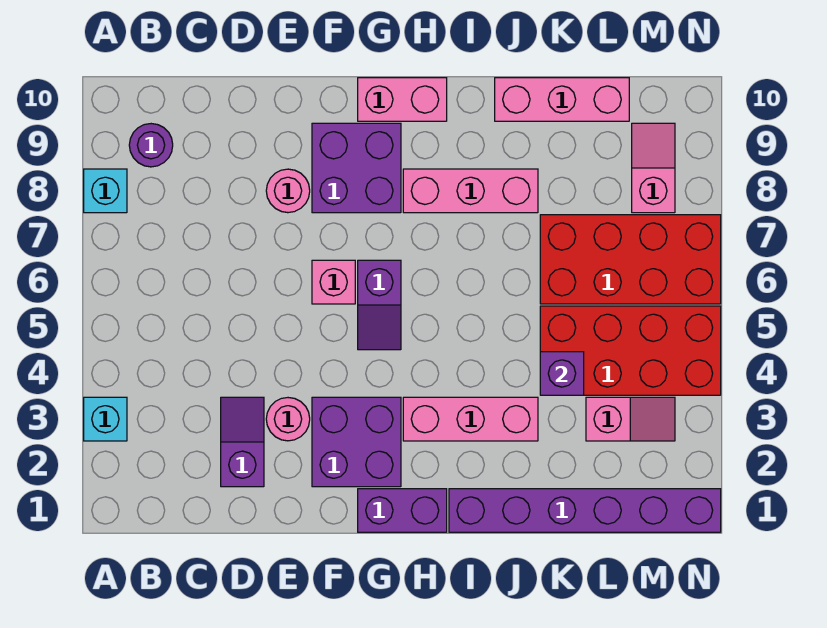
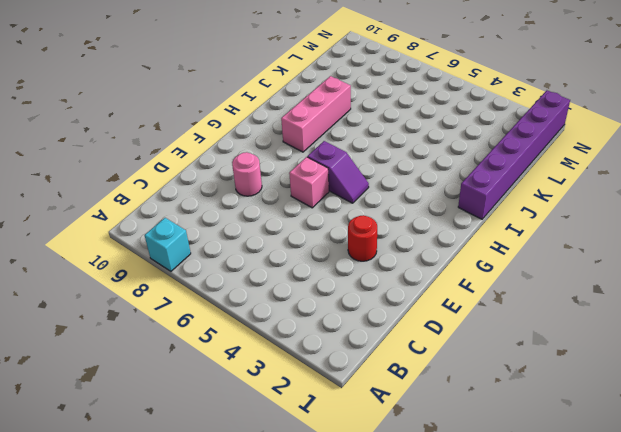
red round brick E3 level 1 -> pink round brick E3 level 1
none -> cyan brick A3 level 1
none -> purple round brick B9 level 1
none -> purple slope D2:D3 level 1 top 2

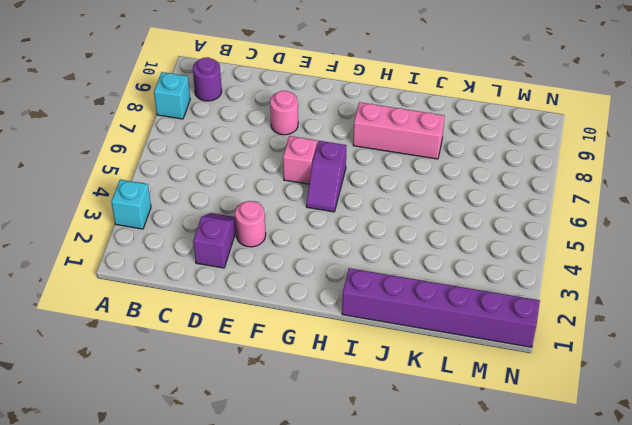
none -> purple brick F2:G3 level 1
none -> purple brick F8:G9 level 1
none -> purple brick G1:H1 level 1

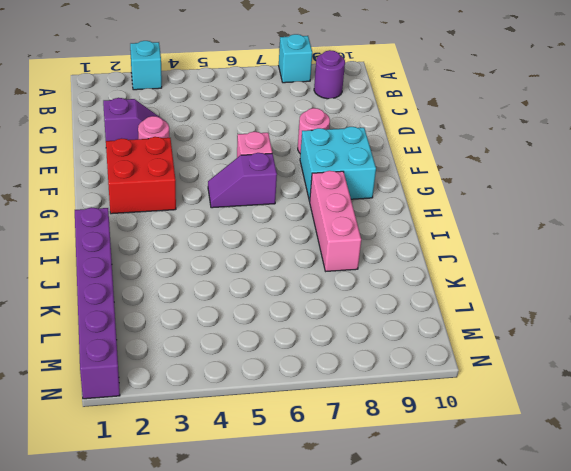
red brick F2:G3 level 1 -> purple brick F2:G3 level 1
cyan brick F8:G9 level 1 -> purple brick F8:G9 level 1
none -> purple brick G1:H1 level 1
none -> pink brick G10:H10 level 1
none -> pink brick H3:J3 level 1

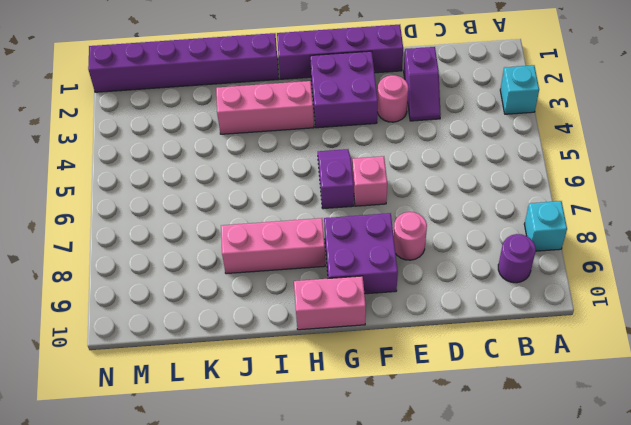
purple brick E1:H1 level 1 -> purple brick G1:H1 level 1
none -> pink brick J10:L10 level 1
none -> red brick K4:N5 level 1
none -> red brick K6:N7 level 1

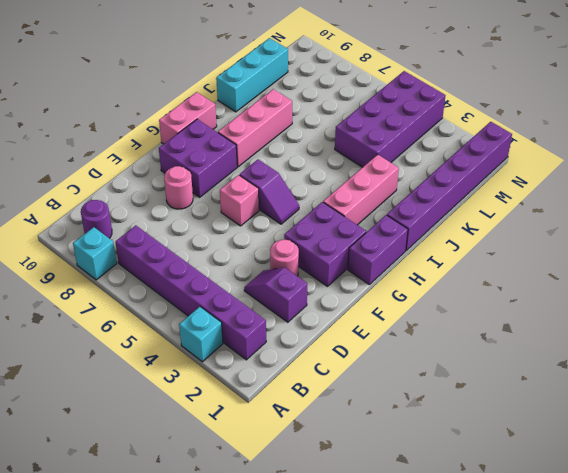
purple brick B2:B7 level 1 -> none
cyan brick J10:L10 level 1 -> pink brick J10:L10 level 1
purple brick K4:N5 level 1 -> red brick K4:N5 level 1
none -> red brick K6:N7 level 1
none -> pink slope L3:M3 level 1 top L
none -> pink slope M8:M9 level 1 top 8

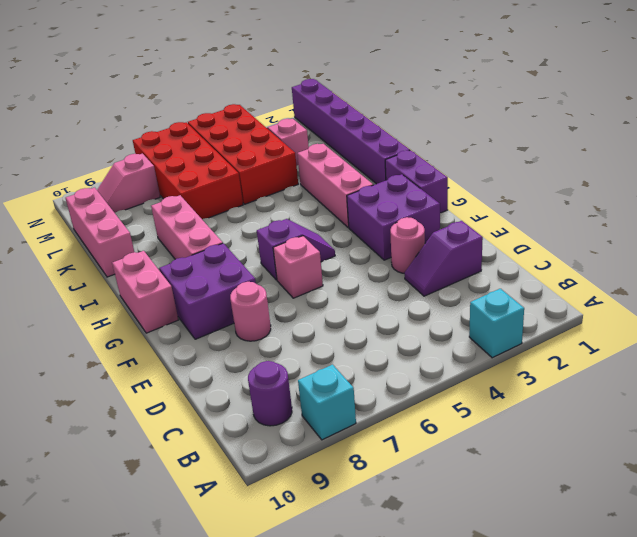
none -> purple brick K4 level 2

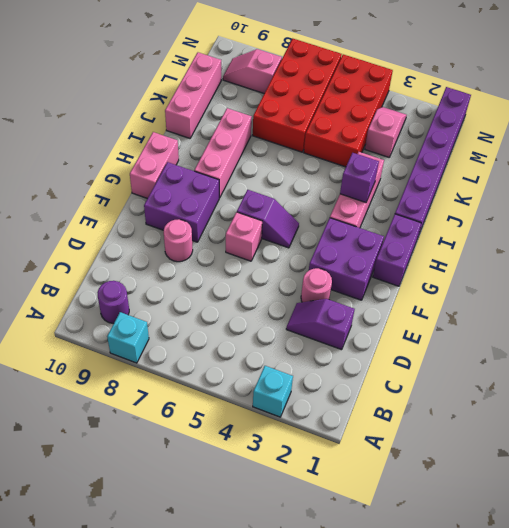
purple brick I3 level 2 -> purple brick K4 level 2

